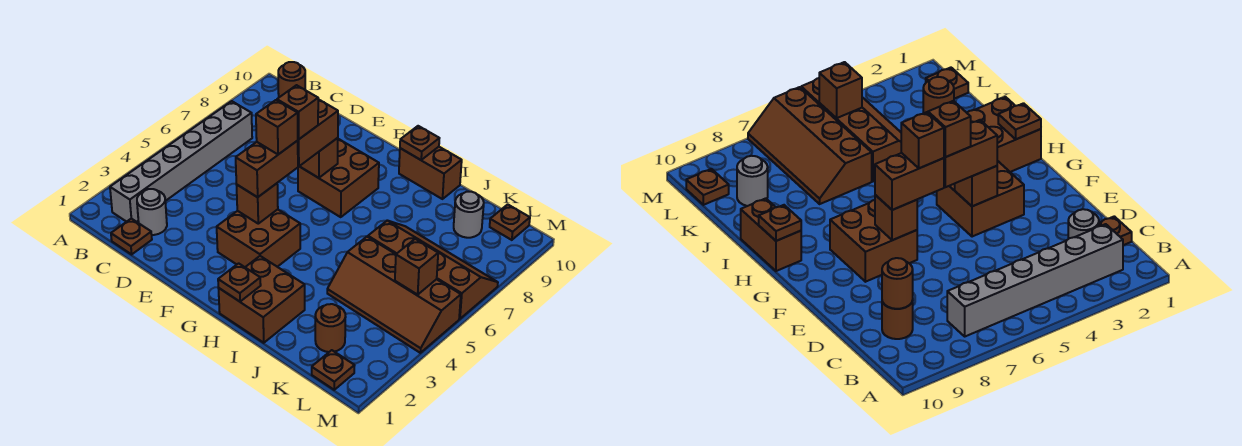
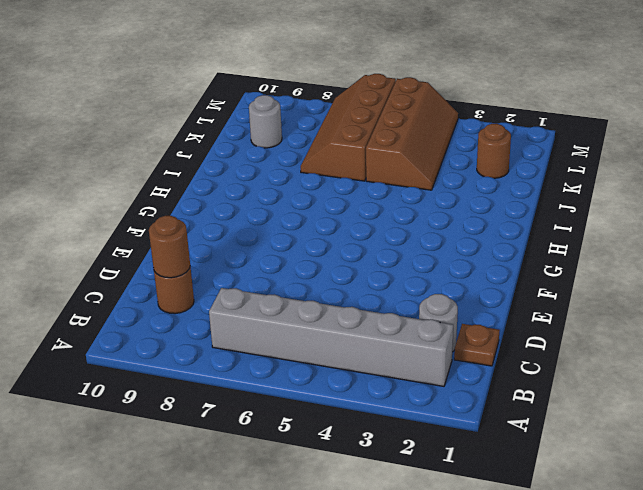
none -> brown brick F3:G4 level 1
none -> brown brick F7:G8 level 1
none -> brown brick H1:I2 level 1

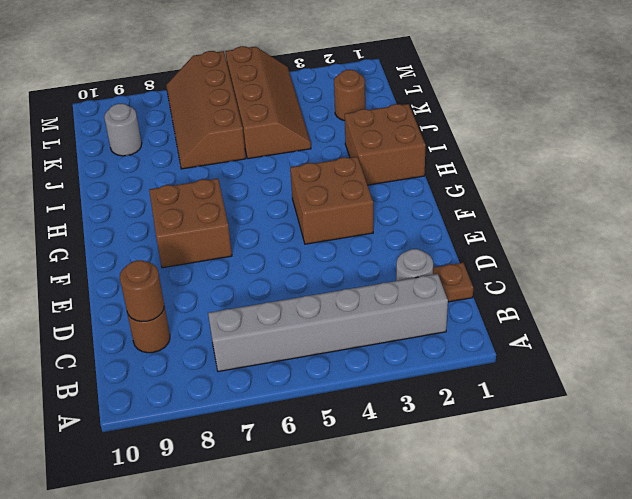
none -> brown brick H10:I10 level 1
none -> brown plate L1 level 1
none -> brown plate L10 level 1

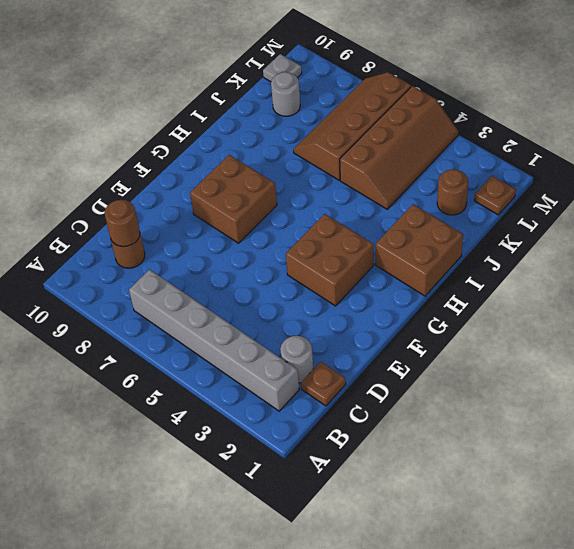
grey plate L10 level 1 -> brown plate L10 level 1
none -> brown brick H10:I10 level 1
none -> brown brick F4 level 2
none -> brown brick F7 level 2

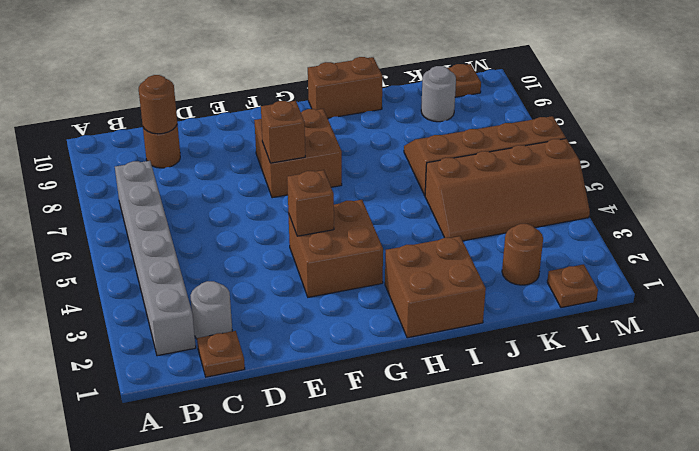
none -> brown plate H1 level 2
none -> brown plate H10 level 2
none -> brown brick L5 level 2

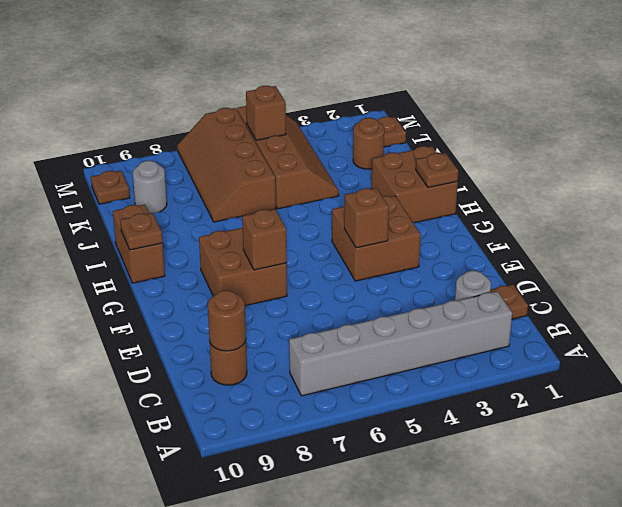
none -> brown brick F4:F5 level 3
none -> brown brick F6:F7 level 3
none -> brown brick F5 level 4

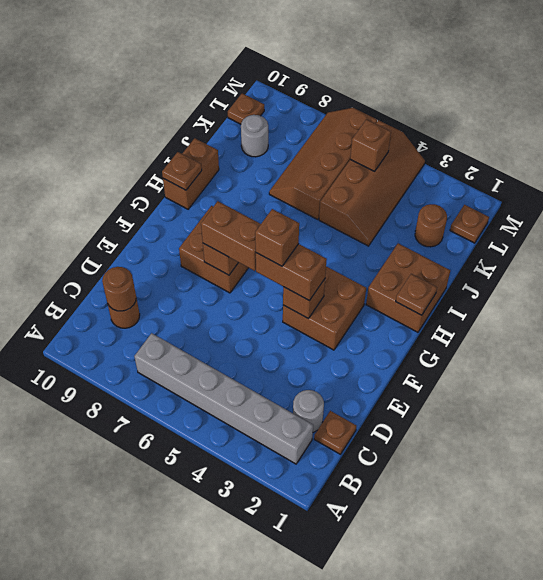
none -> brown brick F6 level 4

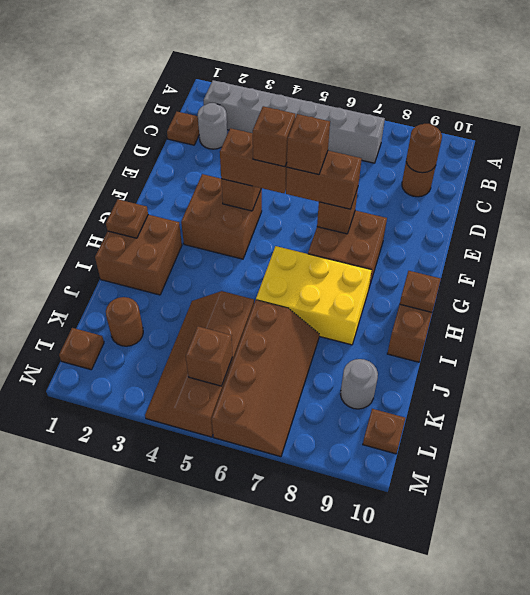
yellow brick H6:I8 level 1 -> none

